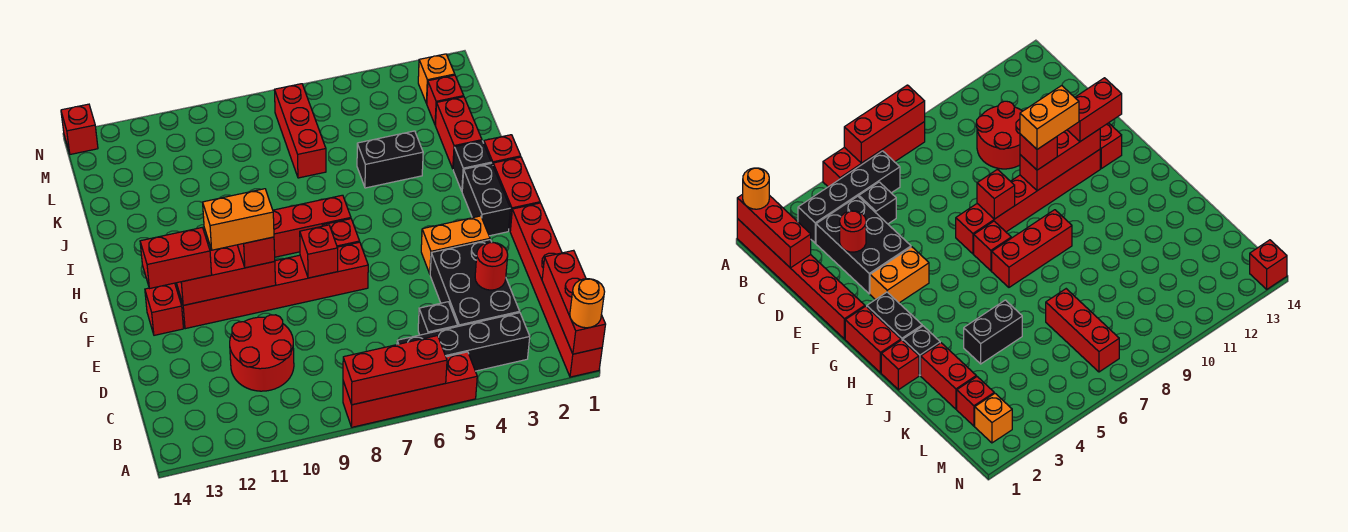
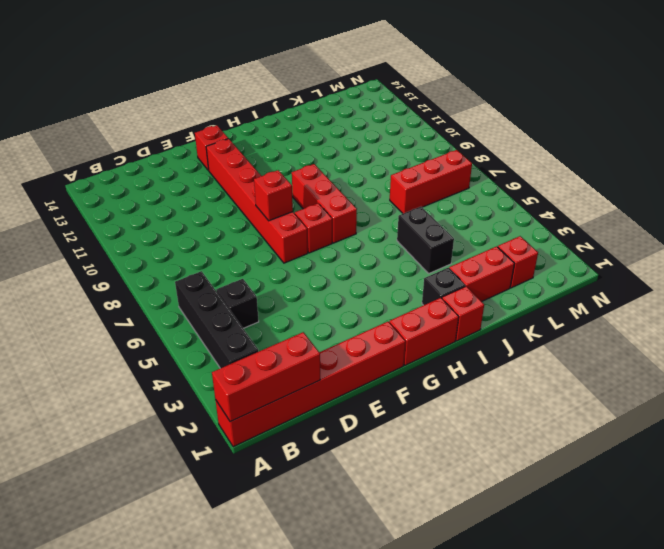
none -> red brick A5:A8 level 1
none -> black brick C3:E4 level 1
none -> red round brick C10:D11 level 1
none -> orange brick F3:F4 level 1

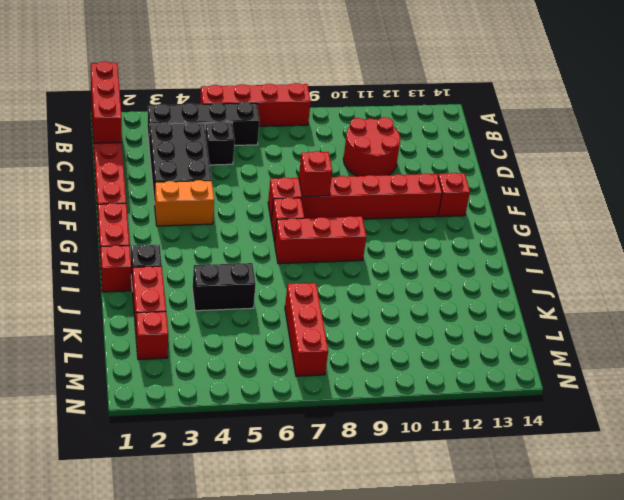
none -> black brick G2:H2 level 1
none -> orange brick M2 level 1
none -> red brick N14 level 1
none -> red brick A6:A8 level 2

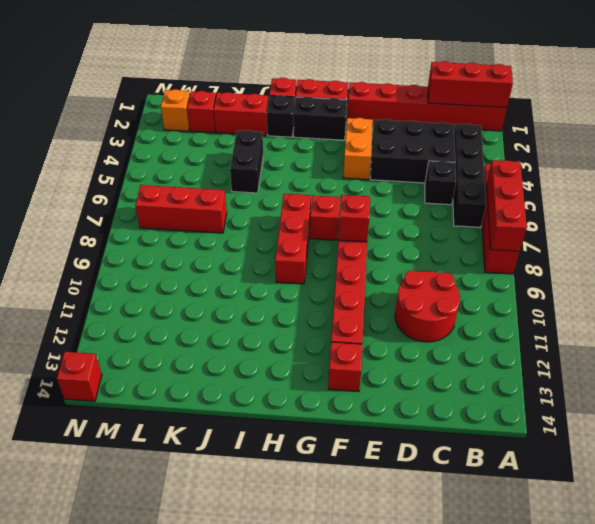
none -> red round brick D3 level 2
none -> red brick F10:F12 level 2
none -> orange round brick A1 level 3
none -> red brick F10 level 3

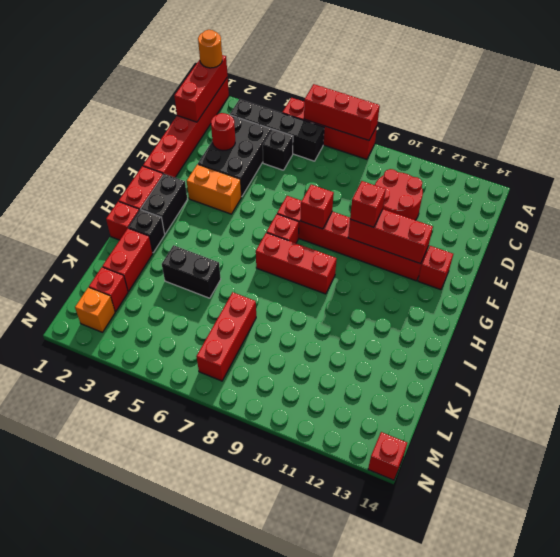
none -> red brick F12:F13 level 3
none -> orange brick F10:F11 level 4

